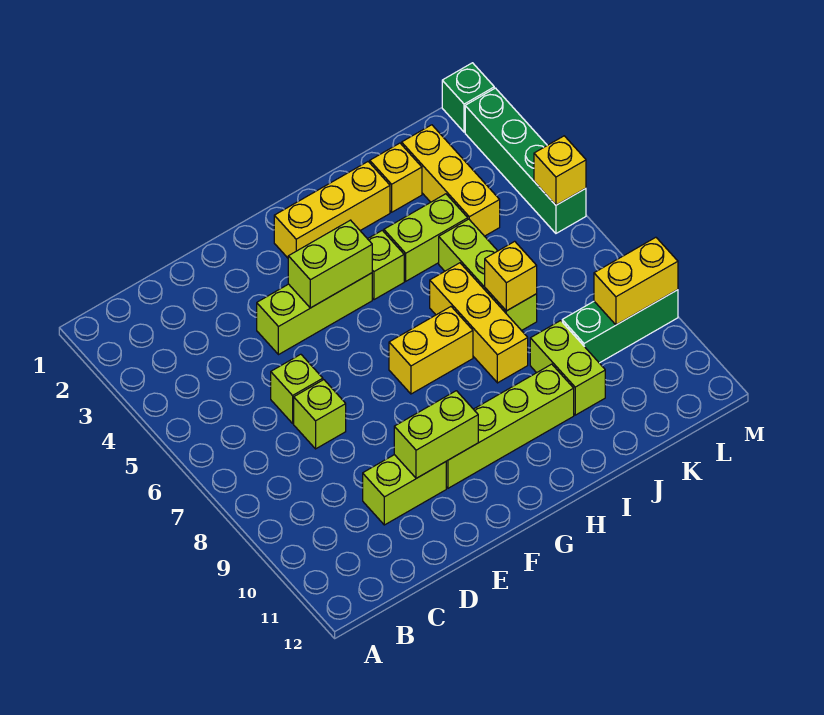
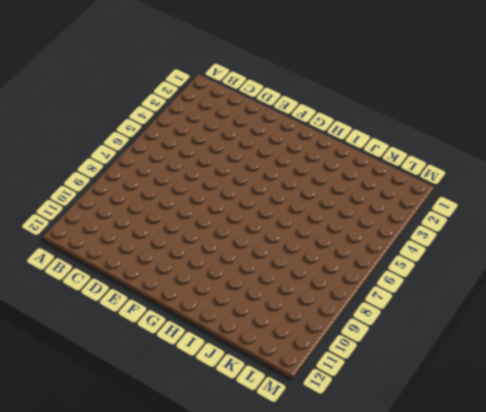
none -> lime brick D6 level 1
none -> lime brick D7 level 1
none -> lime brick D10:E10 level 1

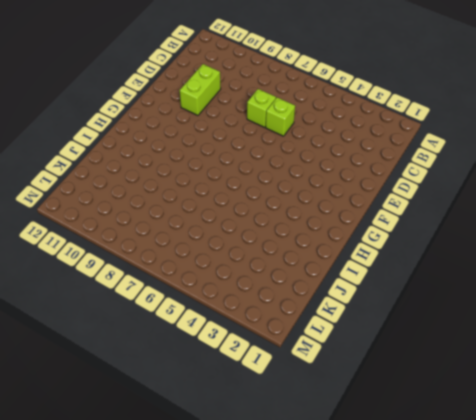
none -> lime brick E4:G4 level 1
none -> lime brick F10:I10 level 1
none -> yellow brick G2:I2 level 1

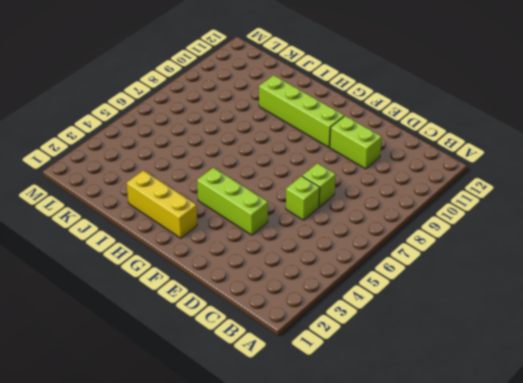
none -> yellow brick G7:H7 level 1
none -> lime brick H4 level 1
none -> lime brick I4:J4 level 1

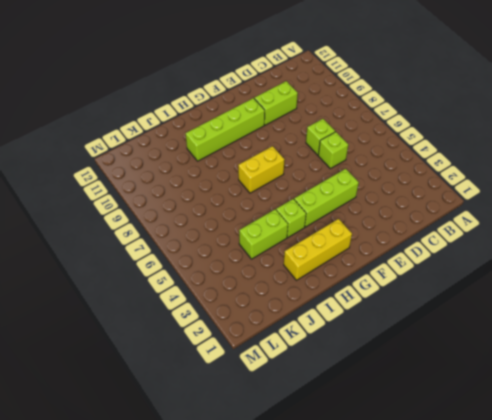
none -> yellow brick I6:I8 level 1
none -> yellow brick J2 level 1
none -> lime brick J5:J7 level 1

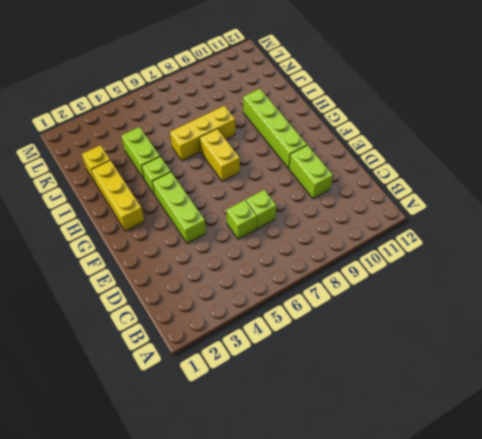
none -> lime brick J5:J7 level 1
none -> lime brick J9:J10 level 1
none -> yellow brick K2:K4 level 1

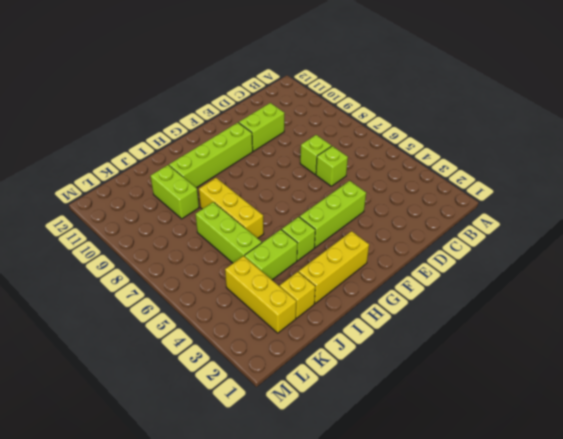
none -> yellow brick G7:H7 level 1
none -> green brick K9:M9 level 1
none -> green brick M1 level 1

